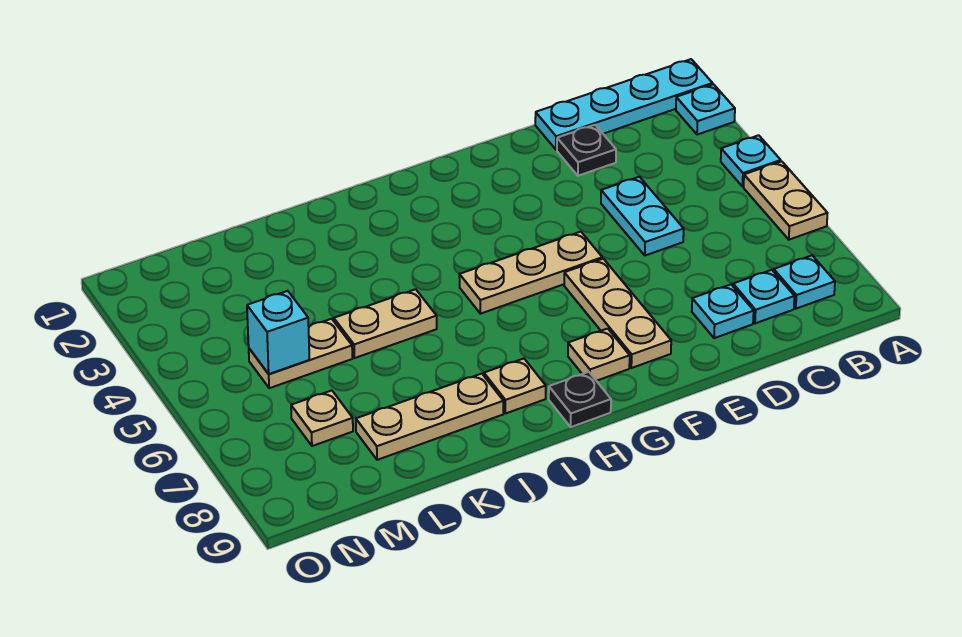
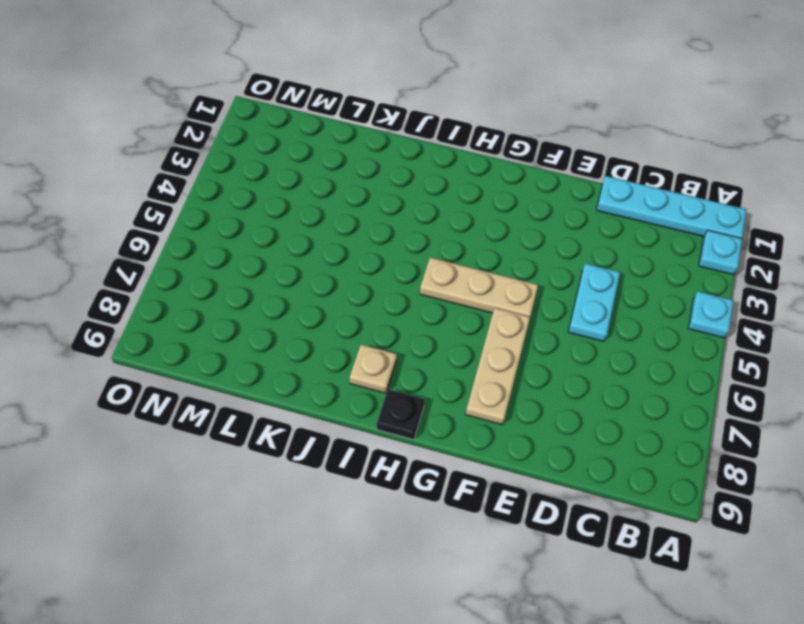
none -> tan plate A5:A6 level 1
none -> cyan plate B8 level 1
none -> cyan plate C8 level 1

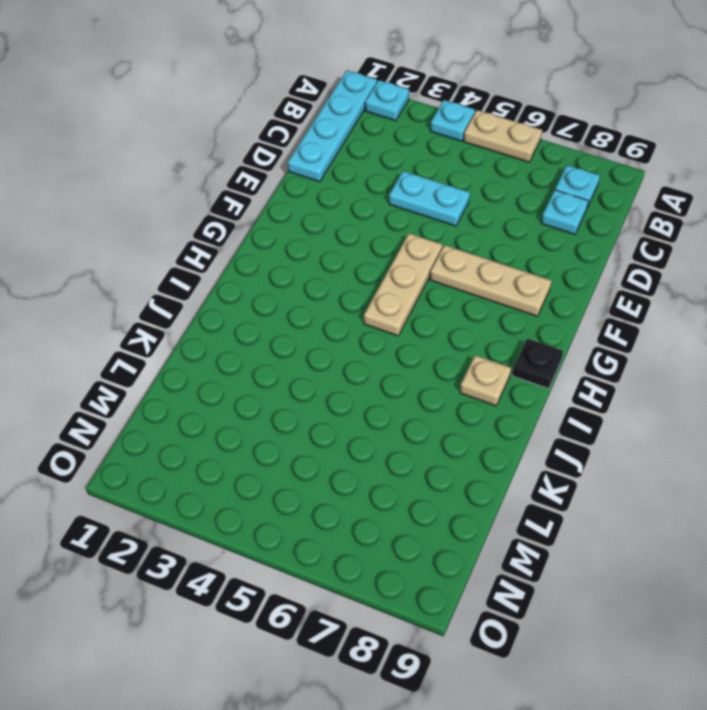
none -> black plate D2 level 1
none -> cyan plate D8 level 1
none -> tan plate G8 level 1

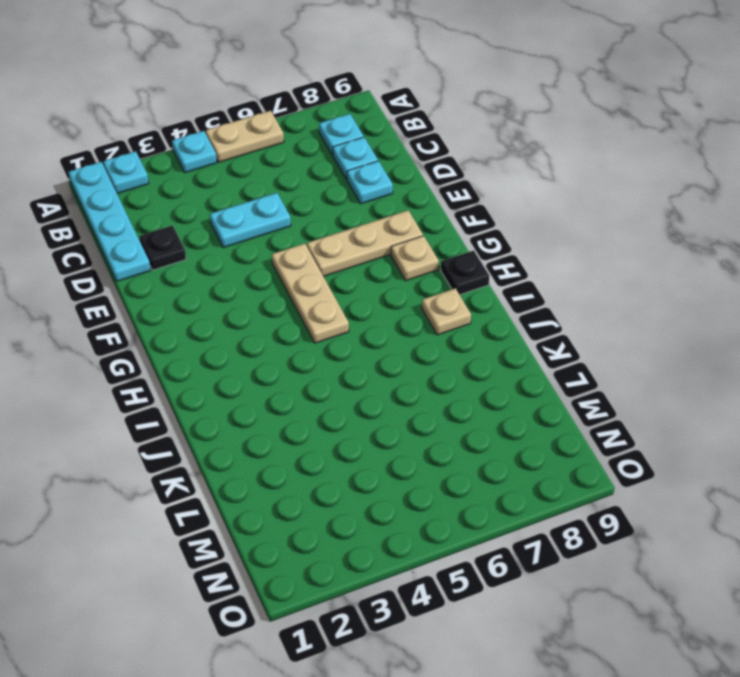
none -> tan plate J5:K5 level 1
none -> tan plate J8:L8 level 1
none -> tan plate L5:M5 level 1

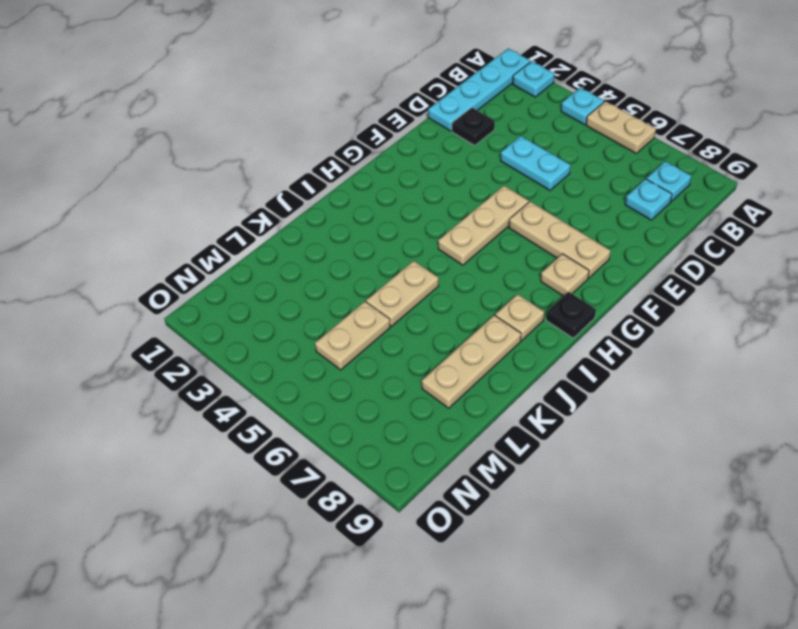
none -> cyan plate D8 level 1
none -> tan plate M7 level 1
none -> cyan brick M5 level 2

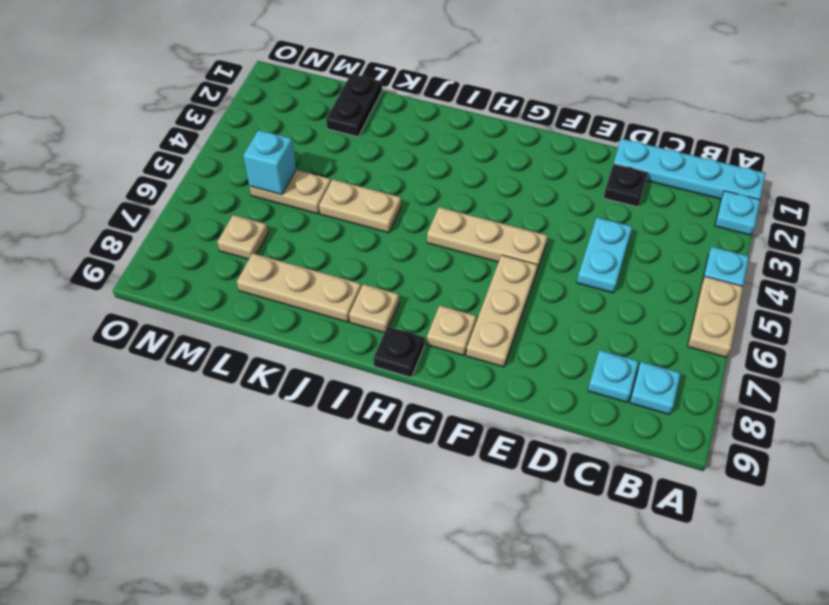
black plate L1:L2 level 1 -> none
none -> cyan plate D8 level 1

